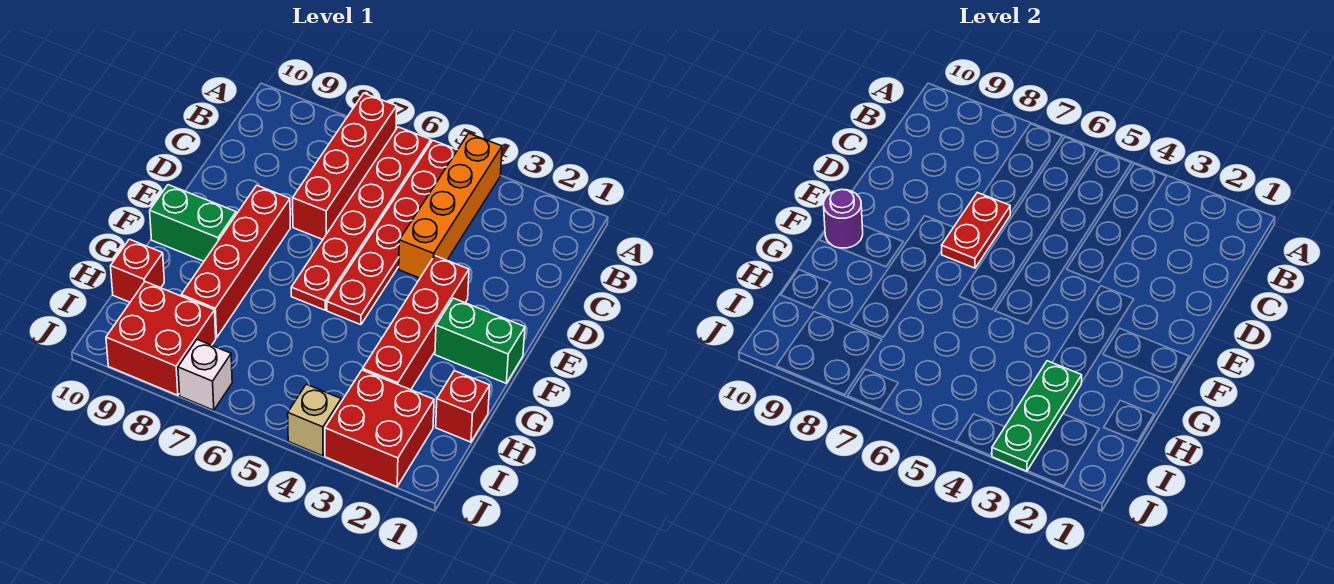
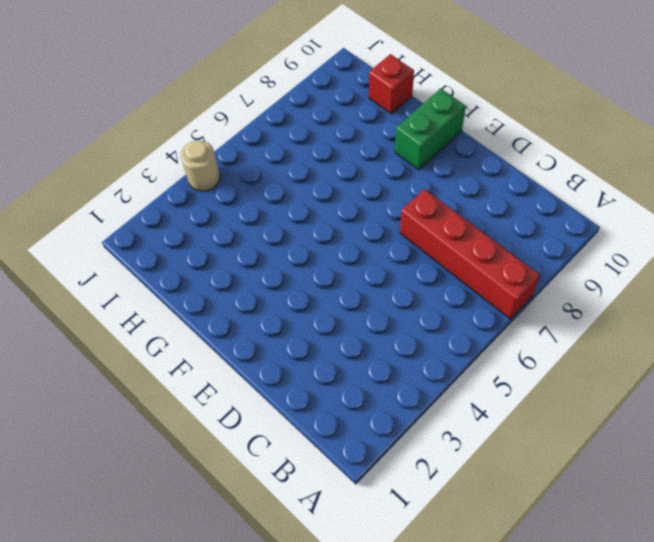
tan round brick J4 level 1 -> tan brick J4 level 1
none -> orange brick A4:D4 level 1
none -> red plate A5:F5 level 1
none -> red plate A6:F6 level 1

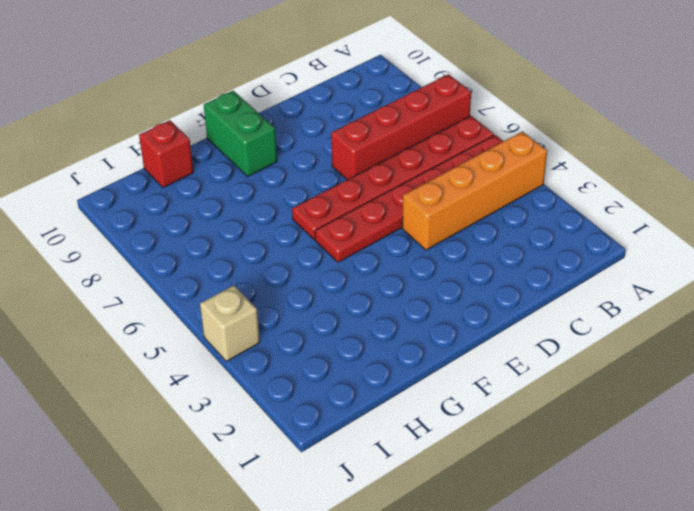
none -> red brick E3:H3 level 1
none -> red brick E8:H8 level 1
none -> green brick F1:F2 level 1

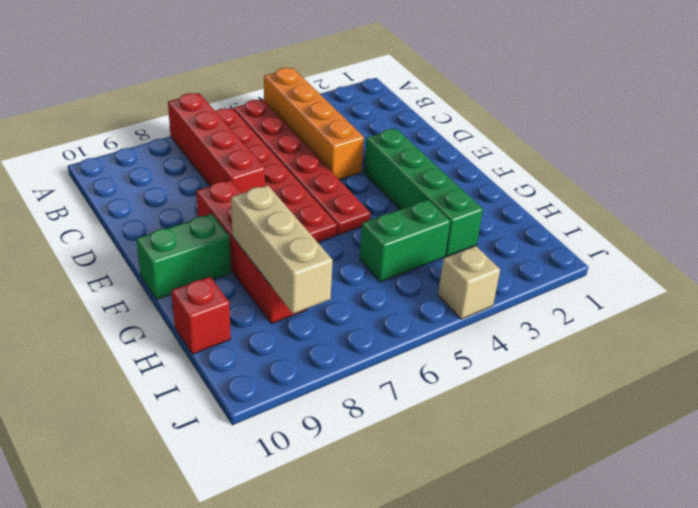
green brick E3:H3 level 1 -> red brick E3:H3 level 1
tan brick G8:I8 level 2 -> none
green brick H4:H5 level 1 -> green brick F1:F2 level 1
none -> red brick H1 level 1
none -> red brick I2:J3 level 1
none -> red brick I8:J9 level 1

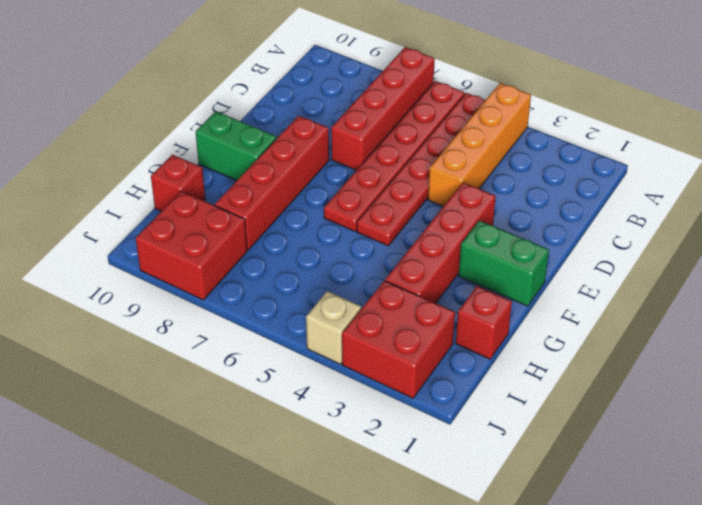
none -> white brick J7 level 1
none -> red plate D7:E7 level 2
none -> purple round brick F10 level 2

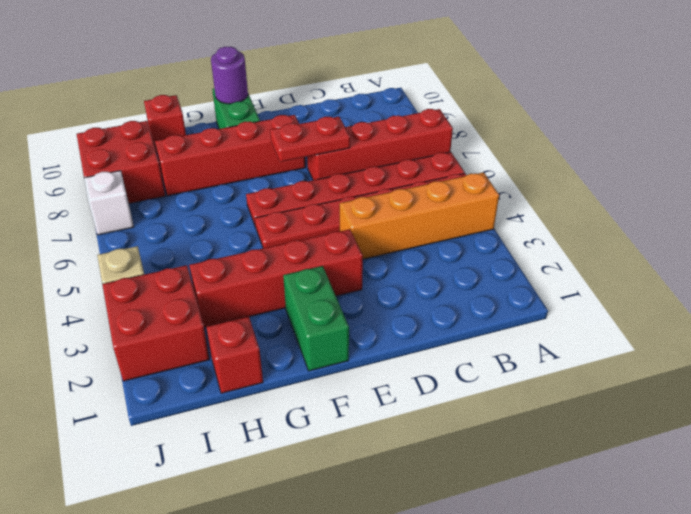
none -> green plate H3:J3 level 2

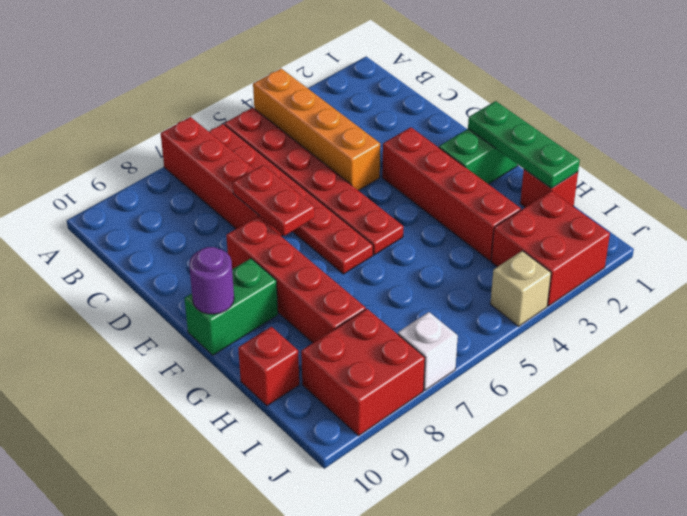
green plate F1:H1 level 2 -> green plate H3:J3 level 2

